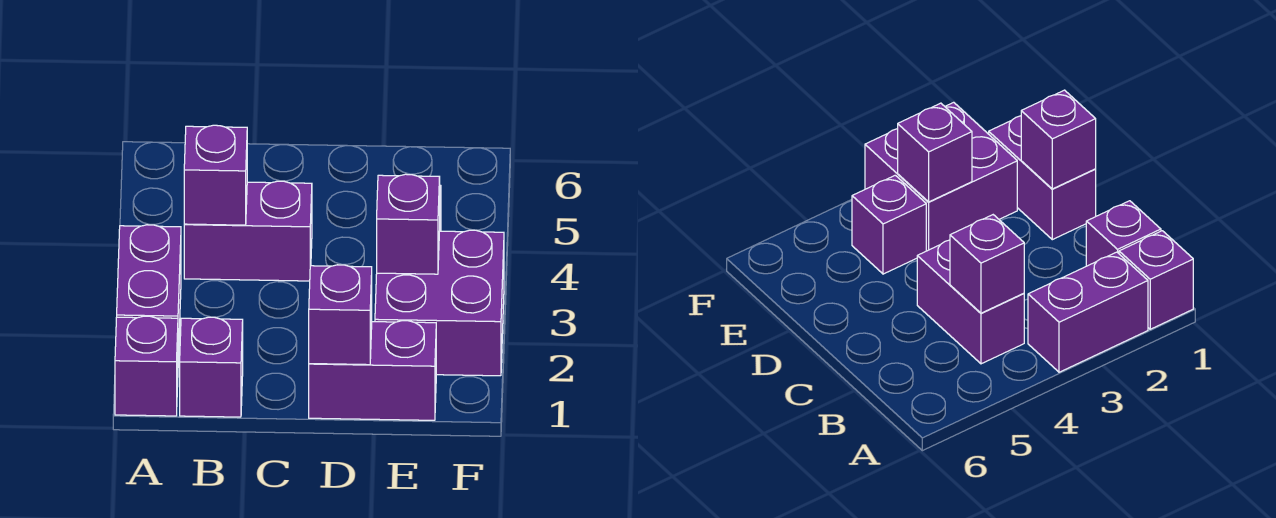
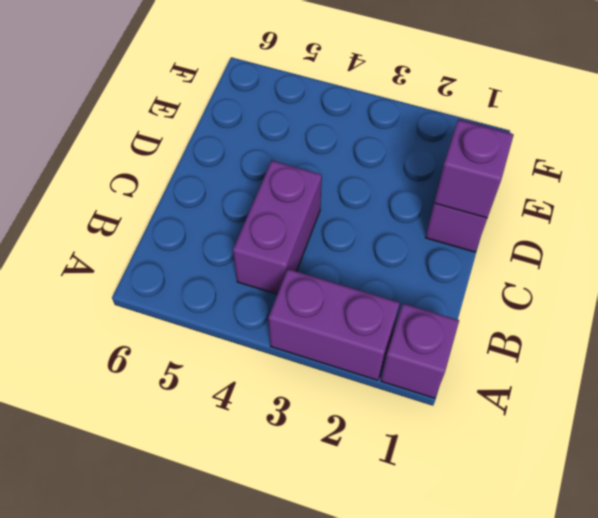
none -> purple brick B1 level 1
none -> purple brick E2:F3 level 1

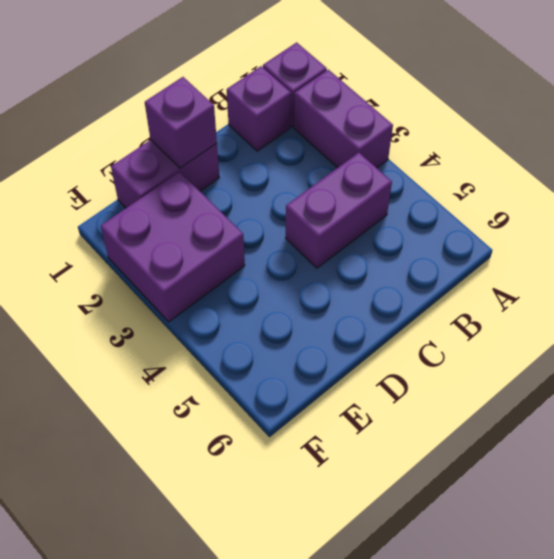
none -> purple brick E4 level 1
none -> purple brick B4 level 2

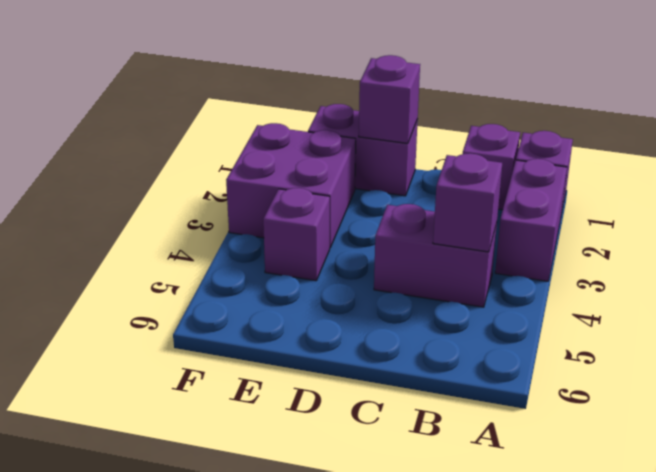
none -> purple brick E3 level 2

